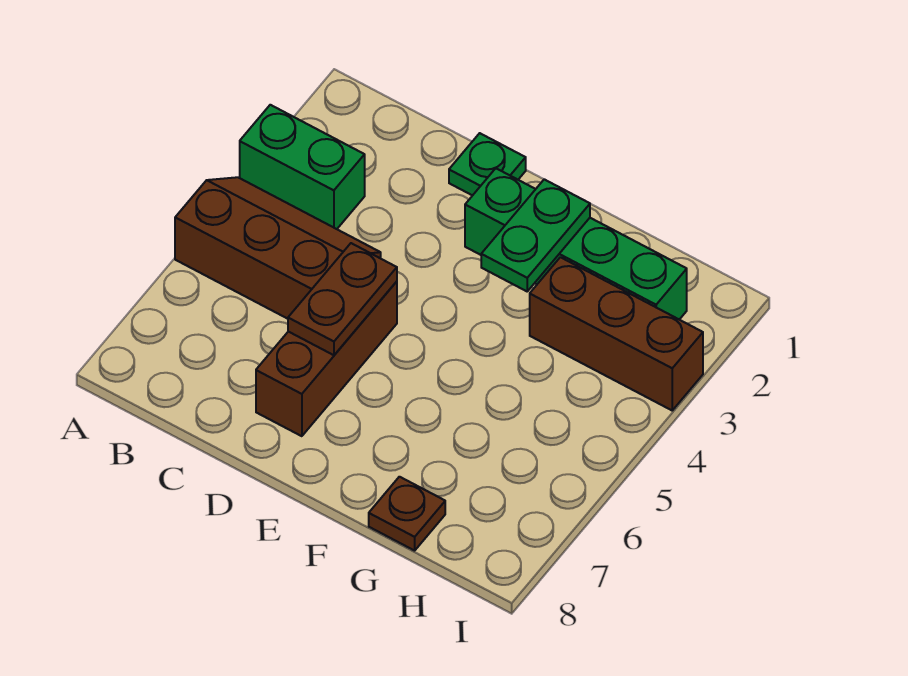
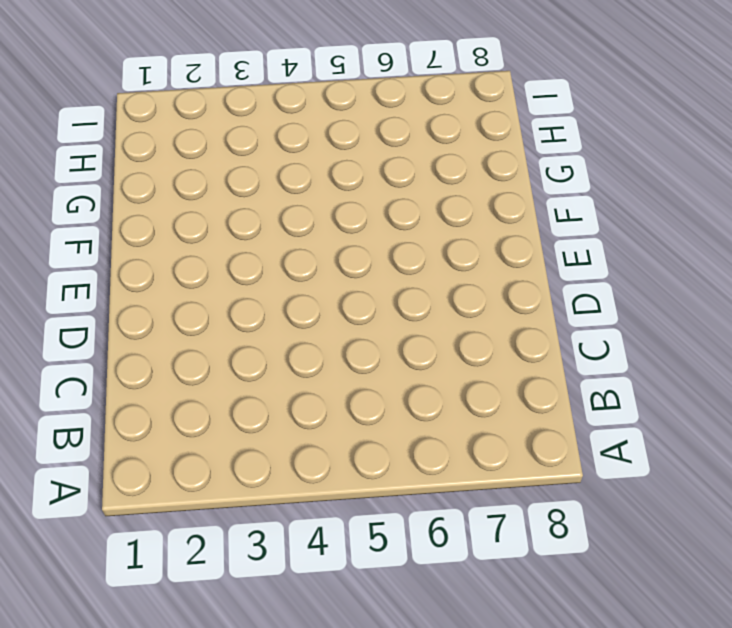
none -> green brick A3:B3 level 1
none -> brown slope A4:C5 level 1 top 5

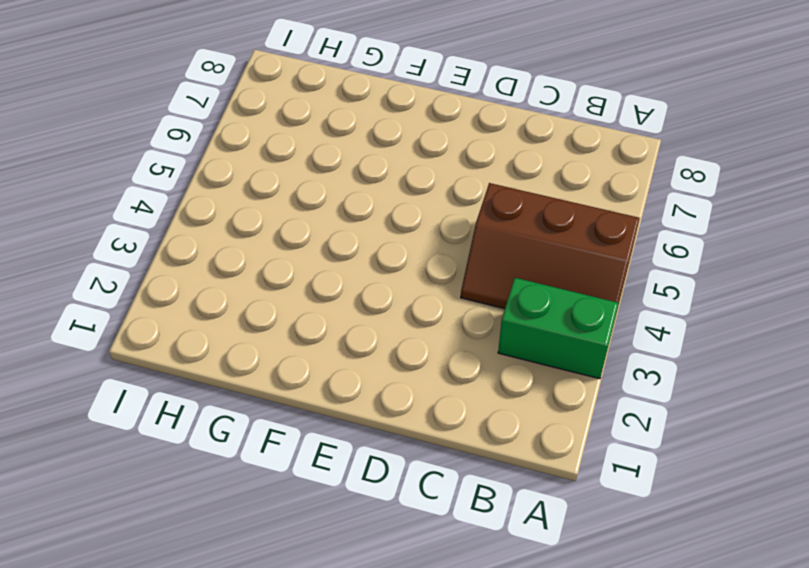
none -> green plate D1 level 1
none -> brown brick D5:D7 level 1

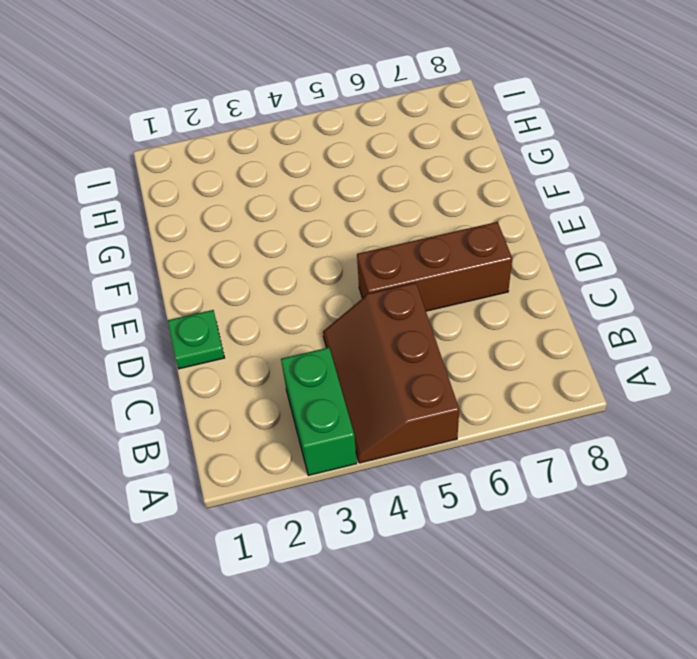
none -> green brick E2:H2 level 1
none -> brown brick G3:I3 level 1

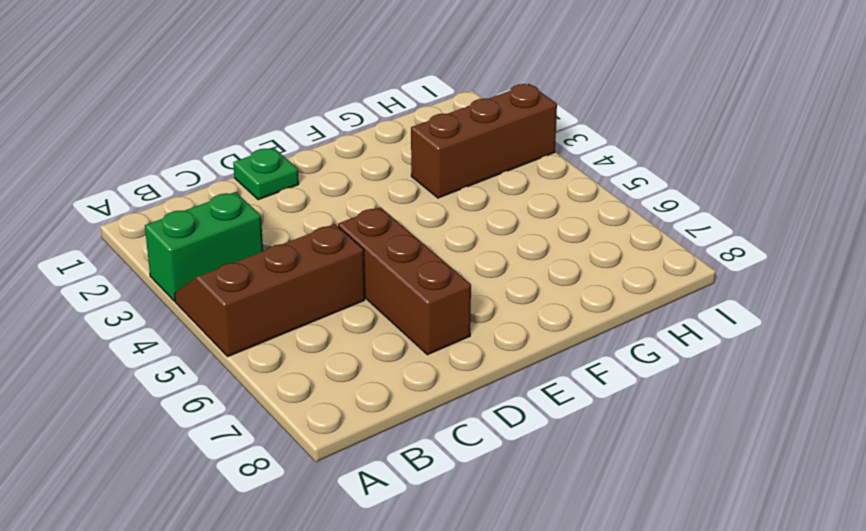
none -> green brick E2:H2 level 1
none -> brown plate G8 level 1

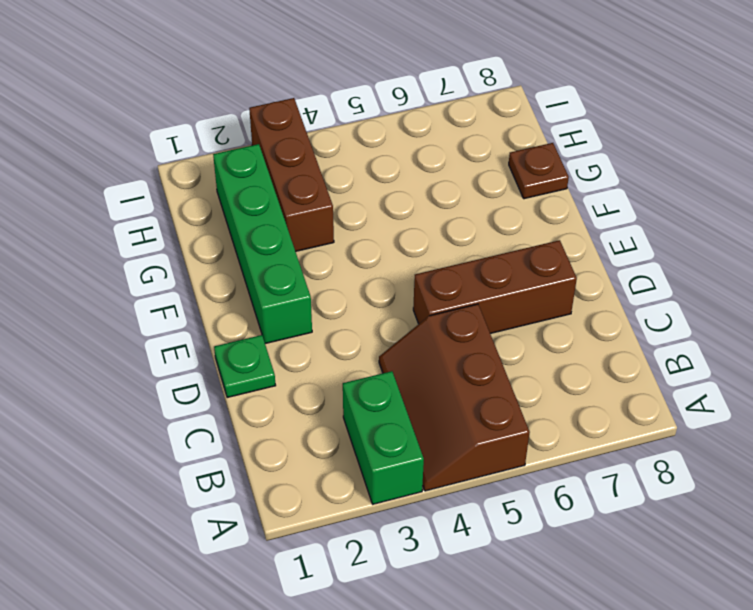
none -> brown plate D5:D6 level 2
none -> green plate F2:F3 level 2

